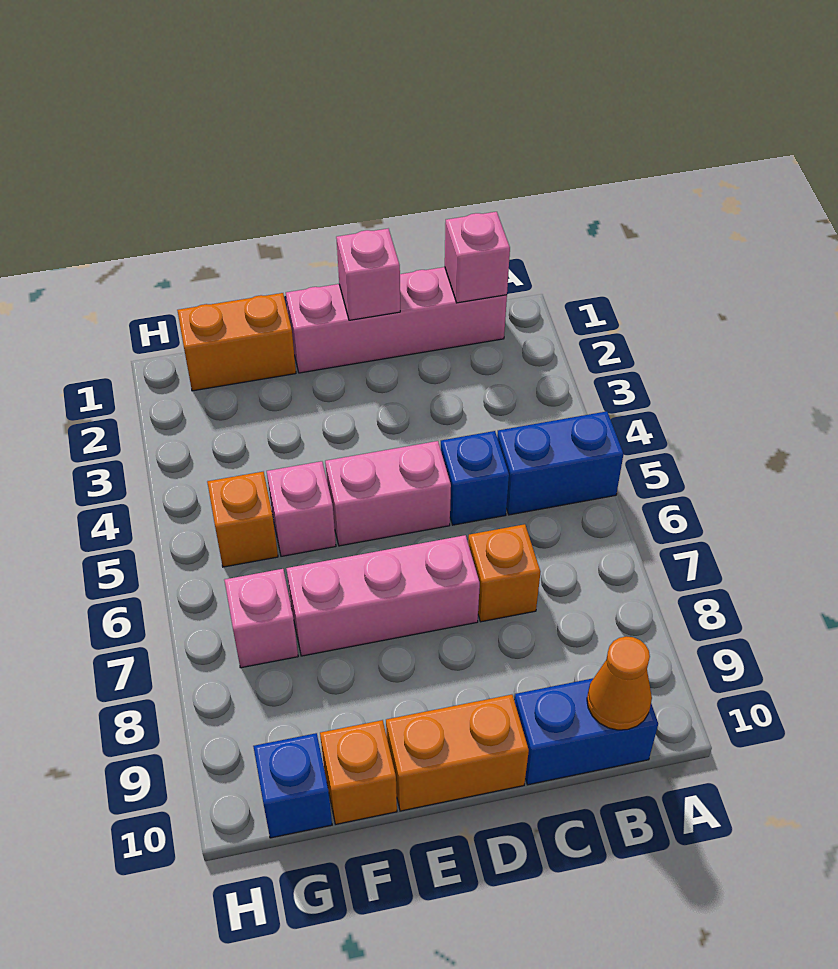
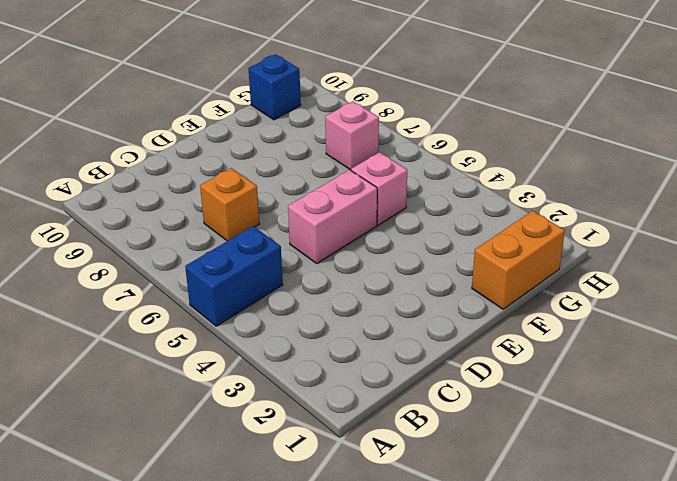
none -> pink brick B1:E1 level 1
none -> blue brick B10:C10 level 1
none -> blue brick C5 level 1

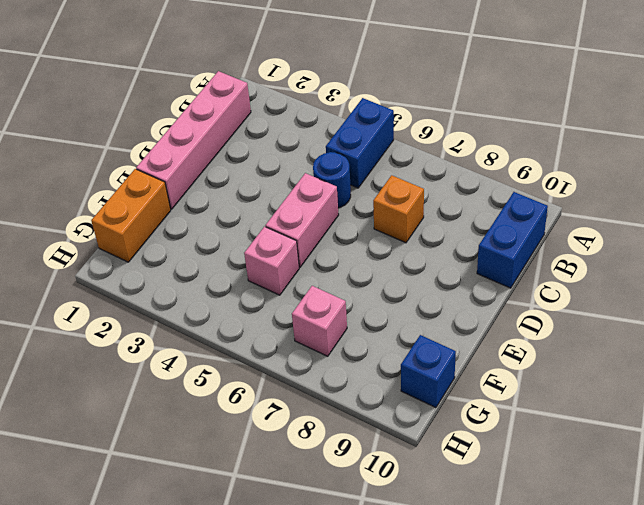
blue round brick C5 level 1 -> blue brick C5 level 1
none -> pink brick D7:F7 level 1
none -> orange brick D10:E10 level 1
none -> orange brick F10 level 1

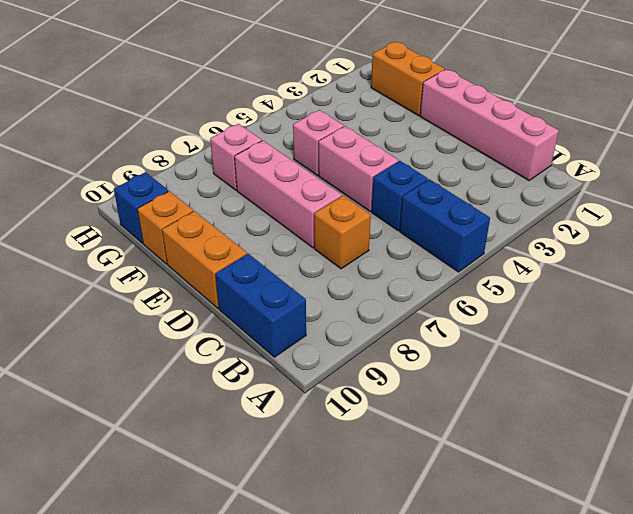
none -> orange brick G5 level 1
none -> pink brick B1 level 2
none -> orange cone B10 level 2

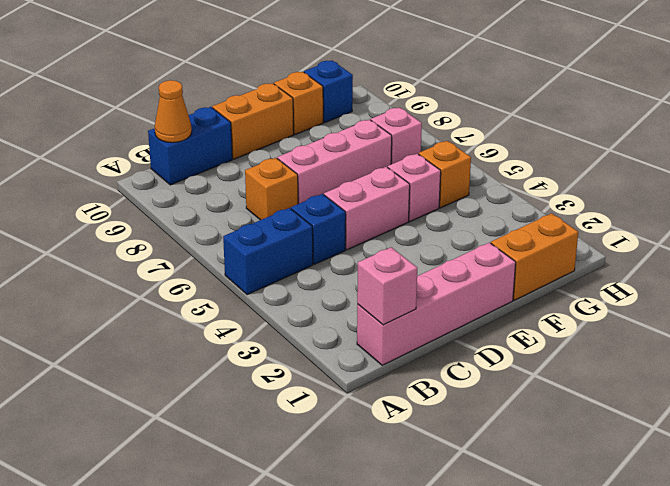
none -> pink brick D1 level 2

